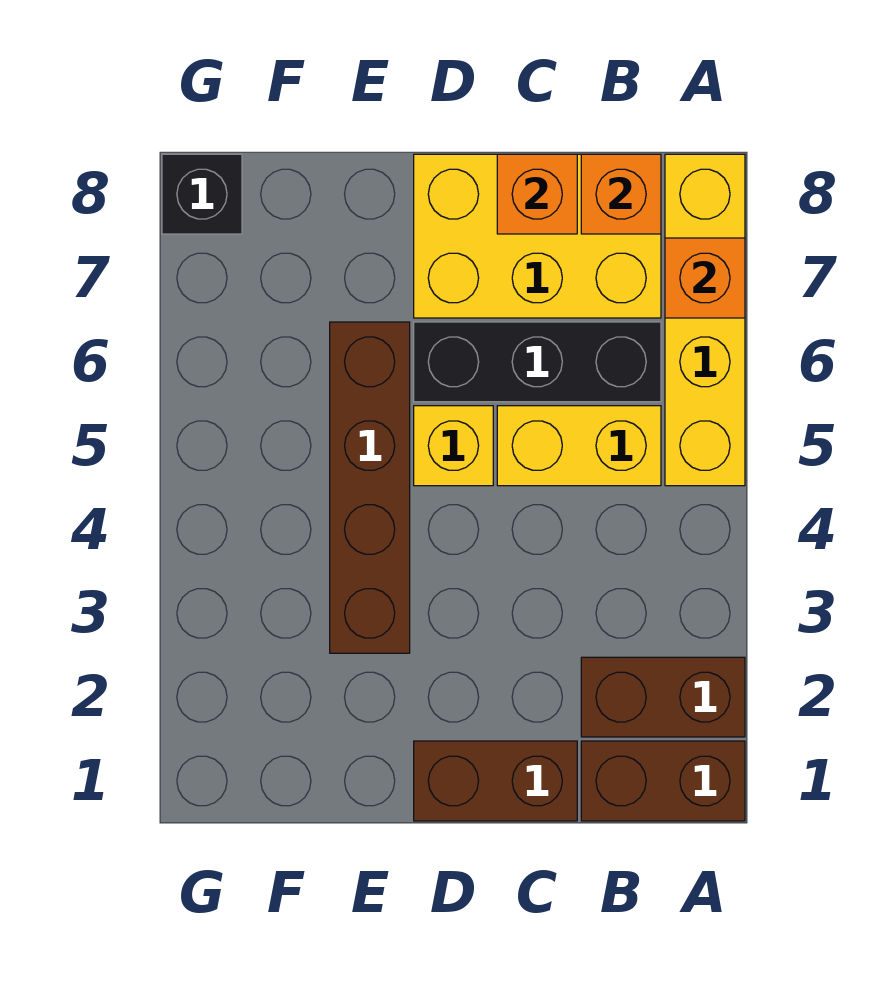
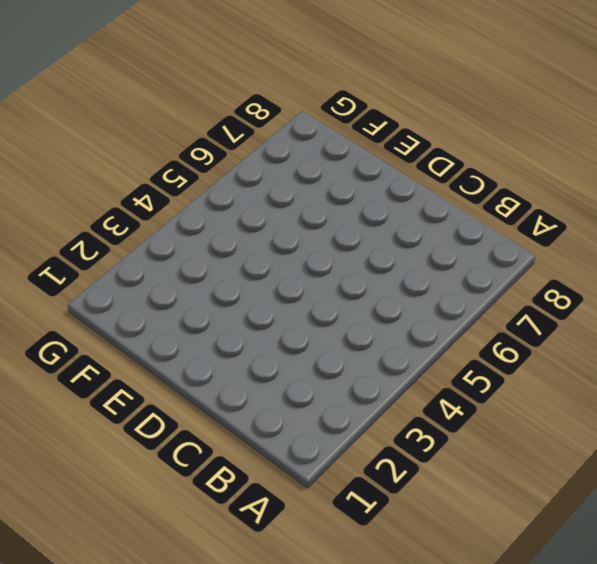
none -> brown brick A1:B1 level 1
none -> brown brick A2:B2 level 1
none -> yellow brick A5:A8 level 1

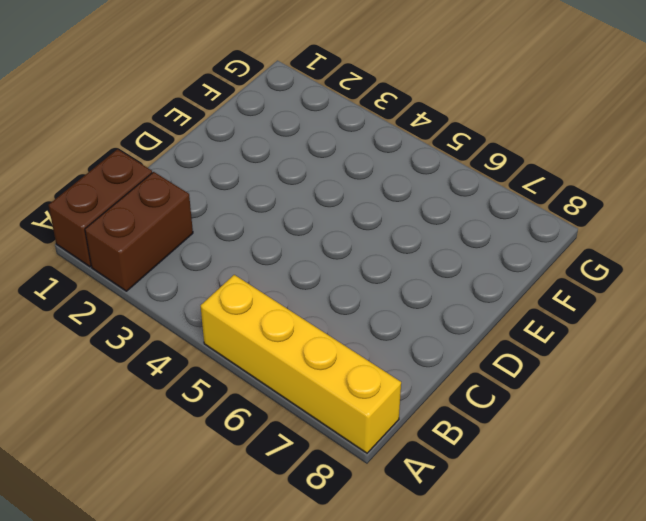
none -> yellow brick B5:C5 level 1
none -> black brick B6:D6 level 1
none -> yellow brick B7:D8 level 1

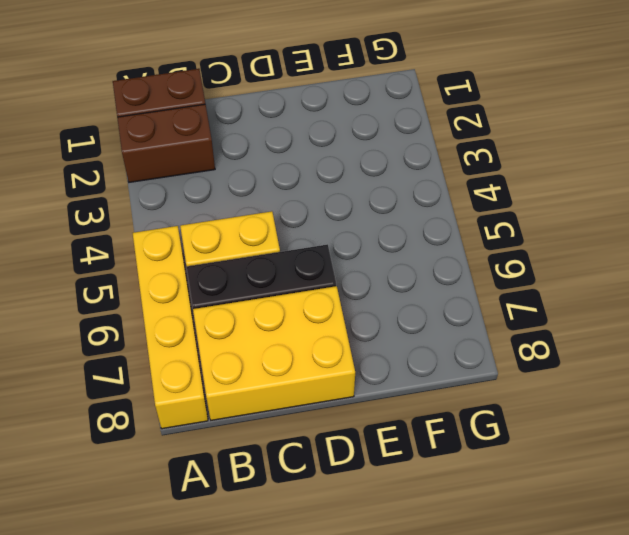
none -> brown brick C1:D1 level 1
none -> yellow brick D5 level 1
none -> brown brick E3:E6 level 1

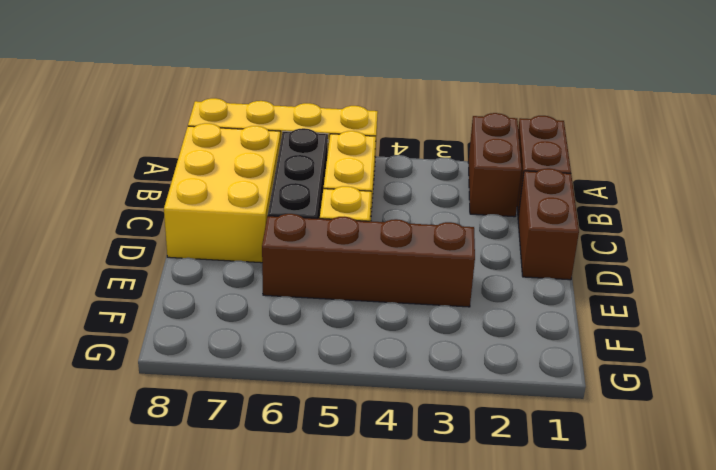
none -> black brick G8 level 1
none -> orange brick A7 level 2
none -> orange brick B8 level 2

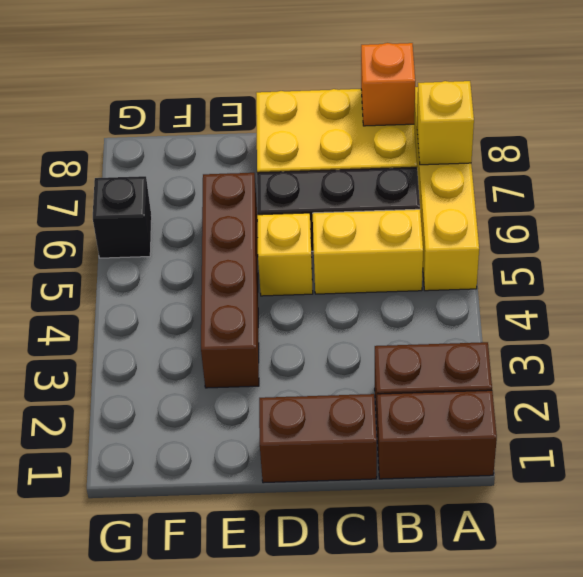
yellow brick A7 level 2 -> orange brick A7 level 2
black brick G6 level 1 -> black brick G8 level 1
none -> orange brick C8 level 2

